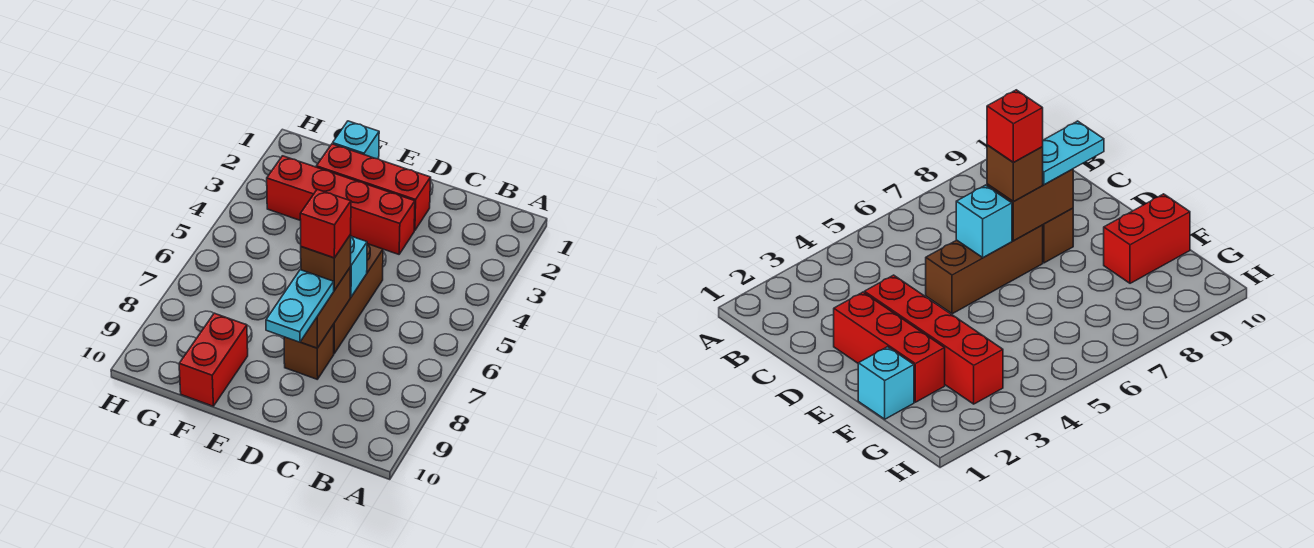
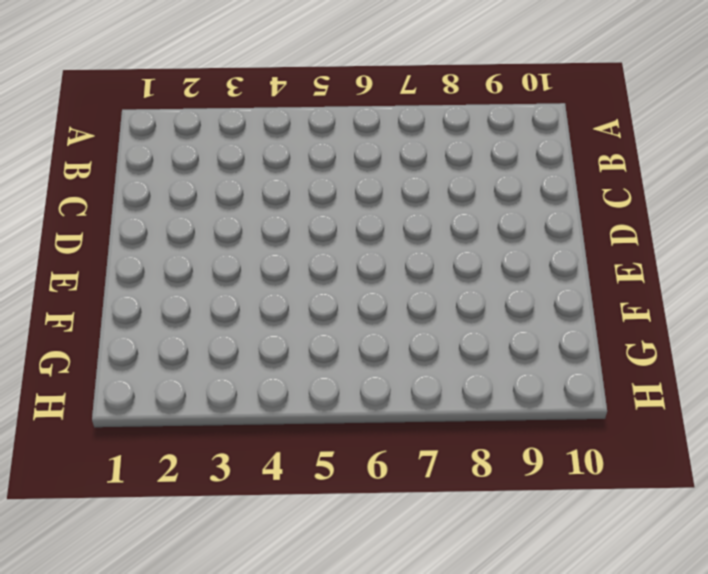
none -> red brick D2:F2 level 1
none -> red brick D3:G3 level 1

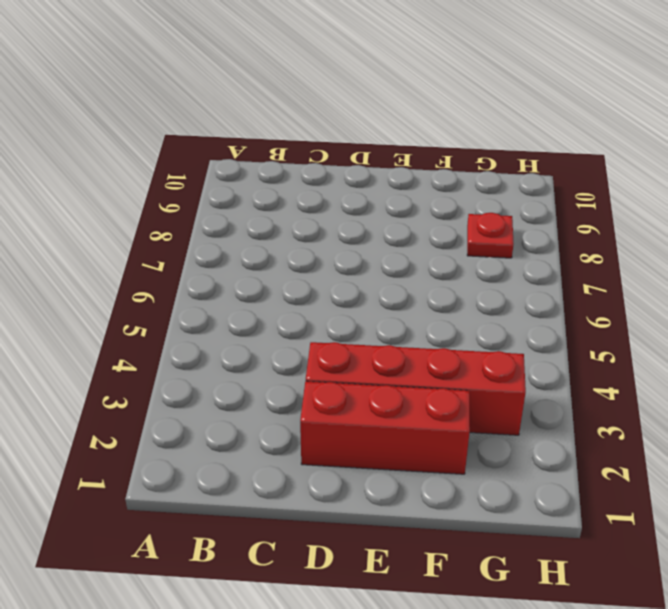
red plate G8 level 1 -> none
none -> brown brick D5:D7 level 1
none -> brown brick D8 level 1

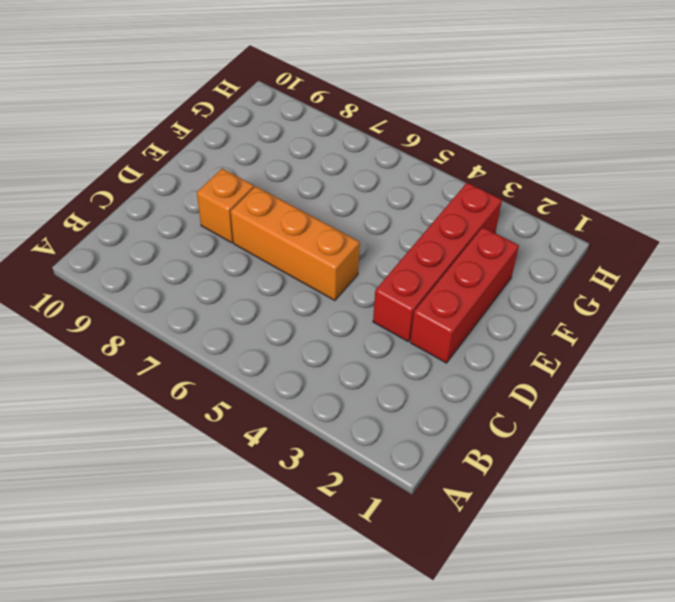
orange brick D5:D7 level 1 -> brown brick D5:D7 level 1
orange brick D8 level 1 -> brown brick D8 level 1
none -> cyan brick F1 level 1
none -> red brick F9:F10 level 1

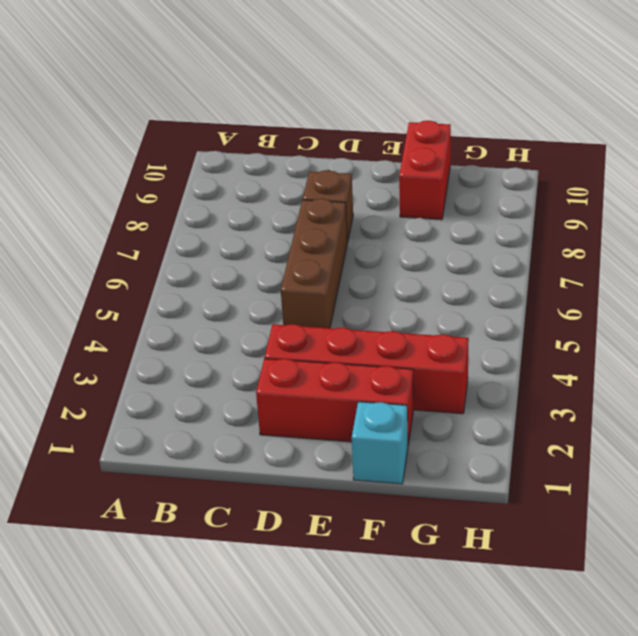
none -> cyan brick D6 level 2
none -> brown brick D7:D8 level 2

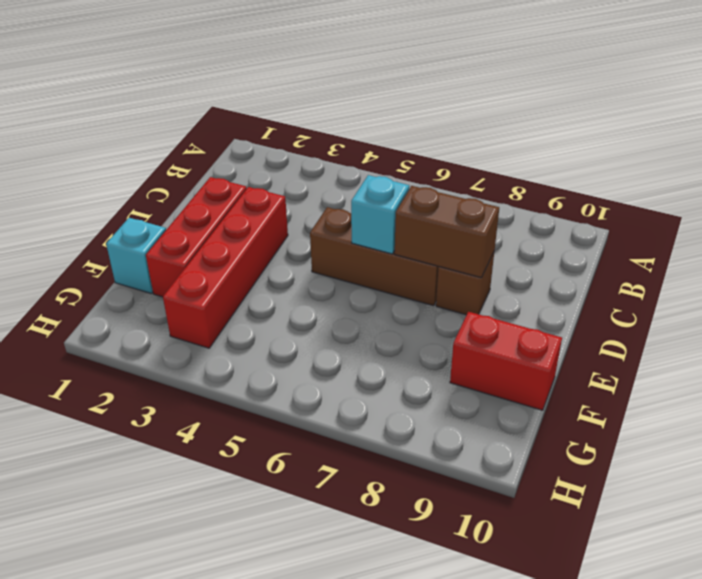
none -> brown brick D7 level 3
none -> cyan plate D8:D9 level 3

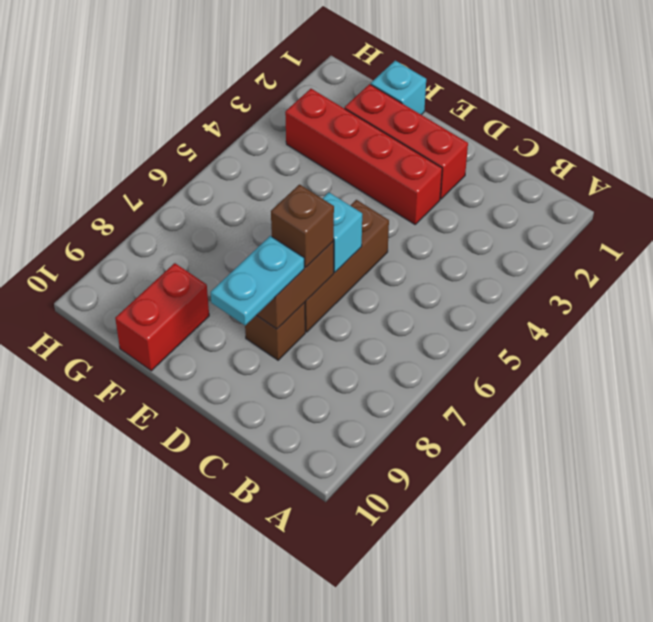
none -> red brick D7 level 4

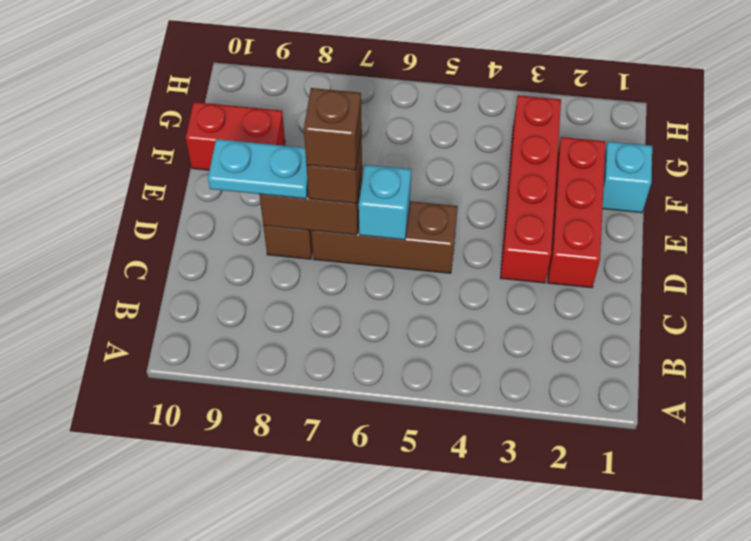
brown brick D7 level 4 -> red brick D7 level 4

